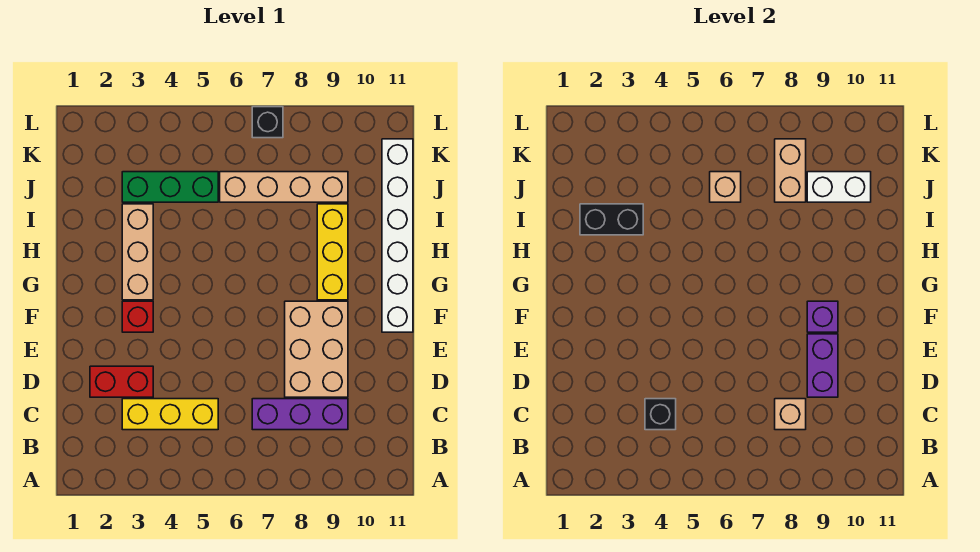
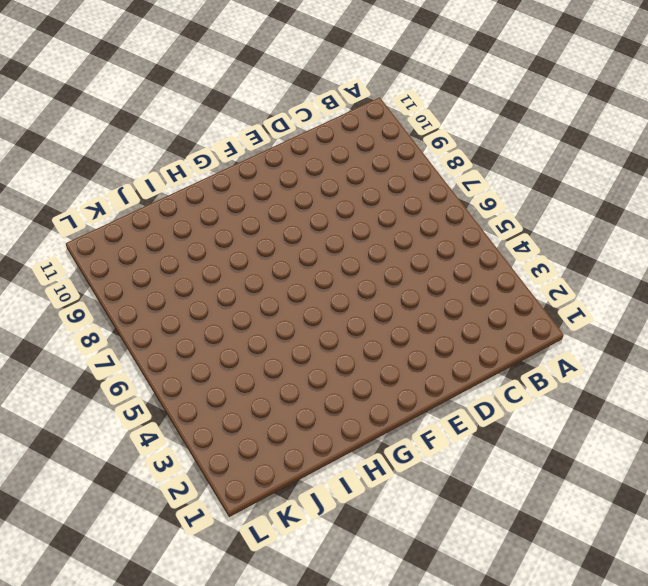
none -> yellow brick C3:C5 level 1
none -> purple brick C7:C9 level 1
none -> red brick D2:D3 level 1

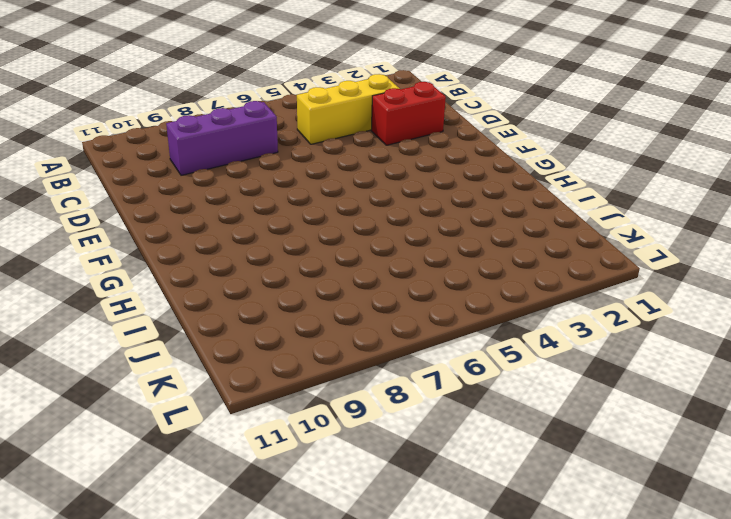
none -> tan brick D8:F9 level 1
none -> red brick F3 level 1
none -> white brick F11:K11 level 1

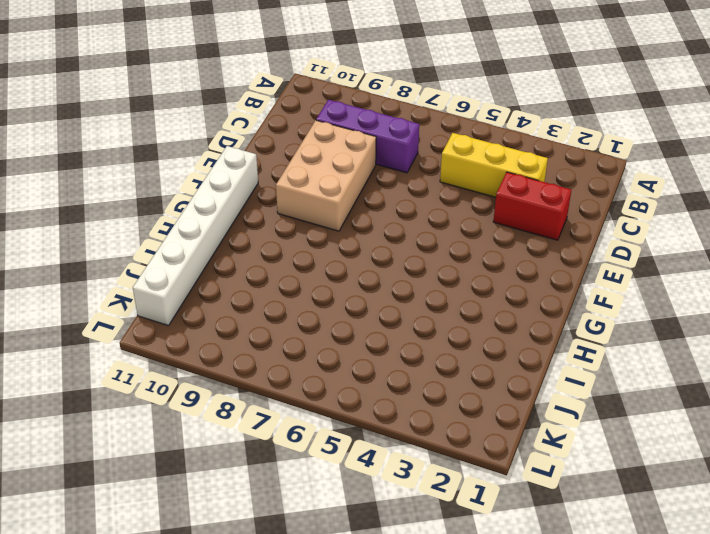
none -> red brick F3 level 1
none -> tan brick G3:I3 level 1
none -> yellow brick G9:I9 level 1

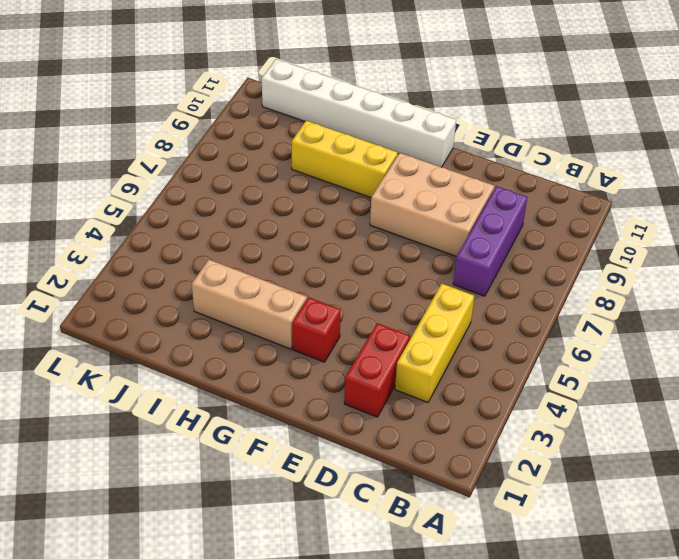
none -> green brick J3:J5 level 1
none -> tan brick J6:J9 level 1
none -> black brick L7 level 1

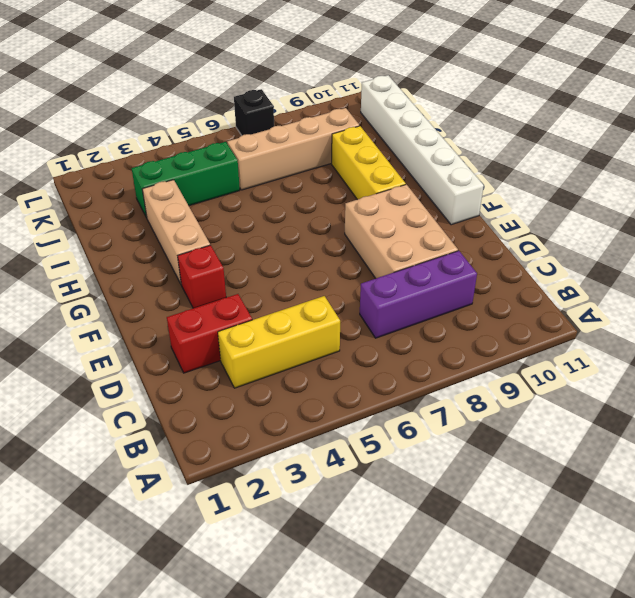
none -> black brick C4 level 2
none -> tan brick C8 level 2
none -> purple brick D9:E9 level 2

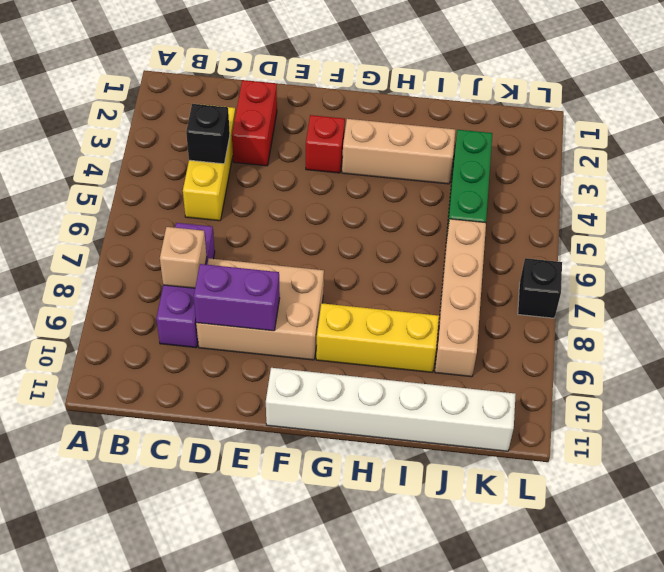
none -> purple brick F9 level 2
none -> black brick I2:I3 level 2
none -> tan brick J6 level 2

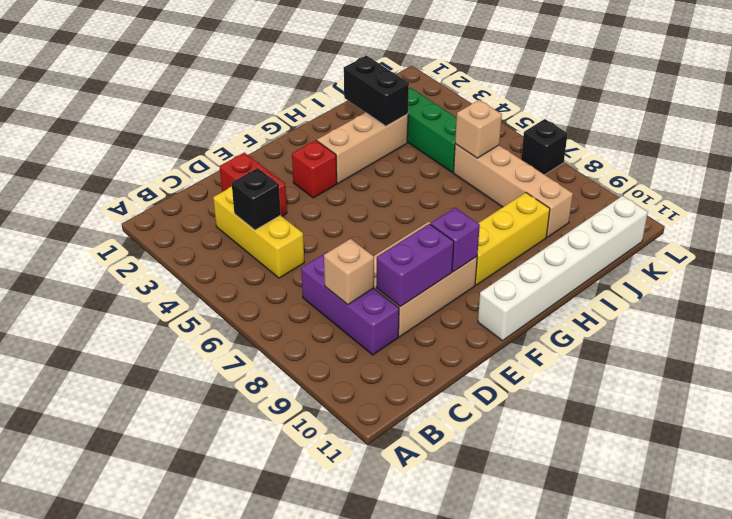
none -> tan brick J8:K8 level 2
none -> white brick J9:J10 level 2

